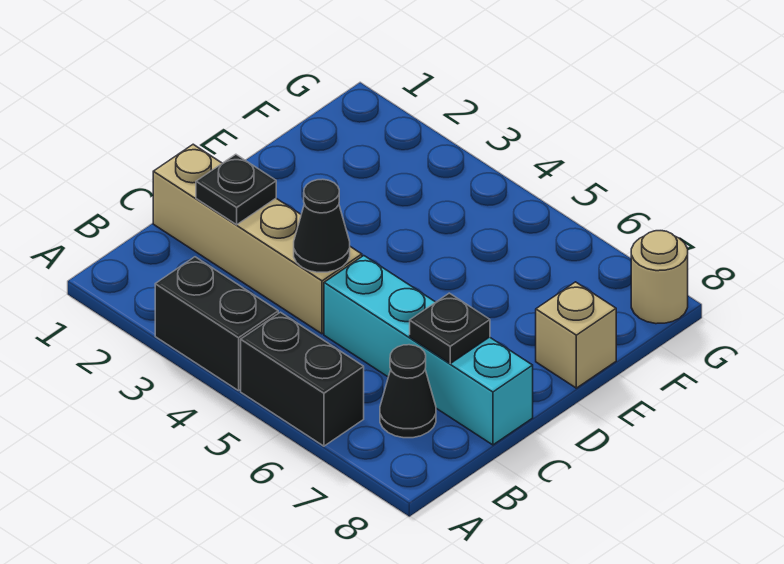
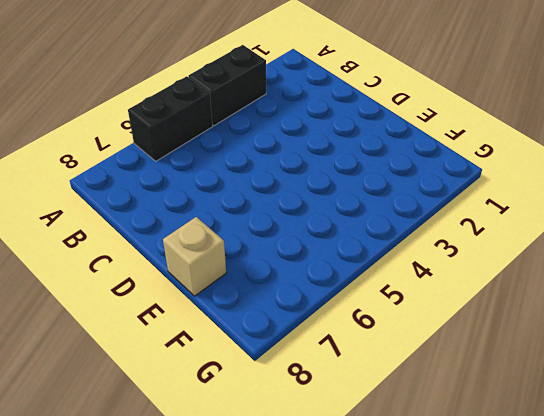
none -> black cone B7 level 1
none -> tan brick C1:C4 level 1

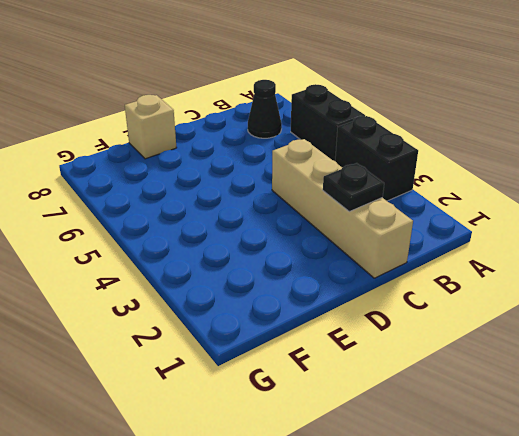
none -> cyan brick C5:C8 level 1
none -> tan round brick G8 level 1

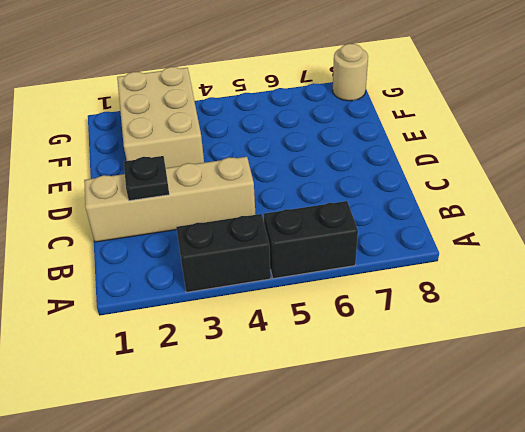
tan brick E2:G3 level 1 -> none
none -> black cone B7 level 1
none -> cyan brick C5:C8 level 1

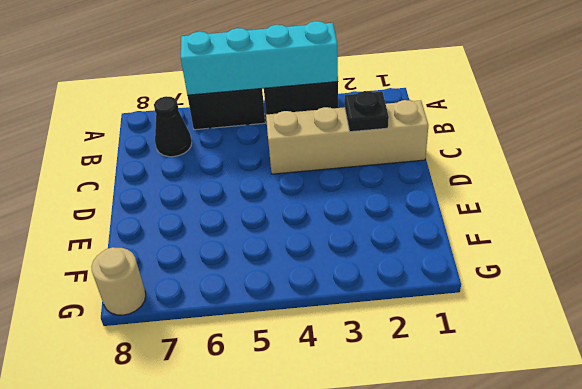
cyan brick A3:A6 level 2 -> cyan brick C5:C8 level 1
none -> tan brick E8 level 1
none -> black cone C4 level 2

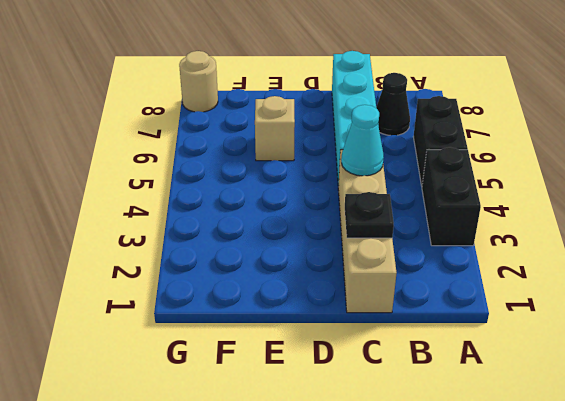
cyan cone C4 level 2 -> black cone C4 level 2
tan brick E6 level 1 -> tan brick E8 level 1
none -> black plate C7 level 2

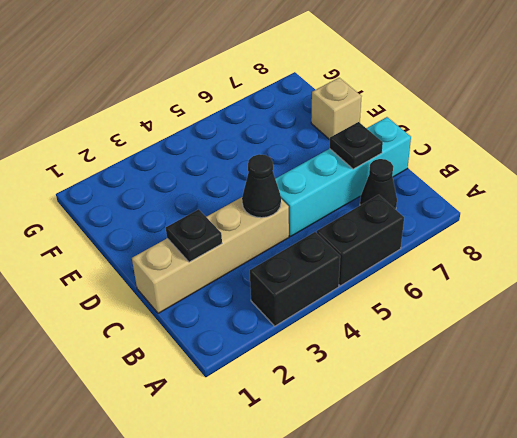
none -> tan round brick G8 level 1

